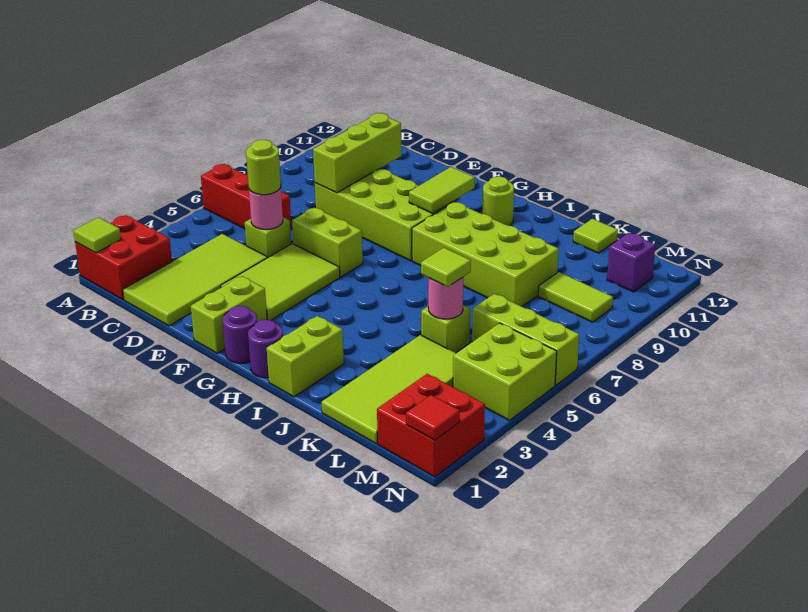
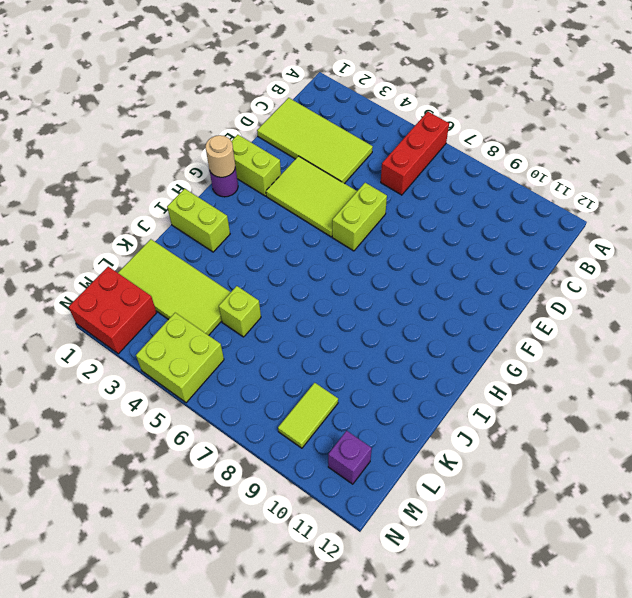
tan round brick G1 level 2 -> none
none -> red brick A1:B2 level 1
none -> lime brick D5 level 1
none -> lime brick D8:G9 level 1

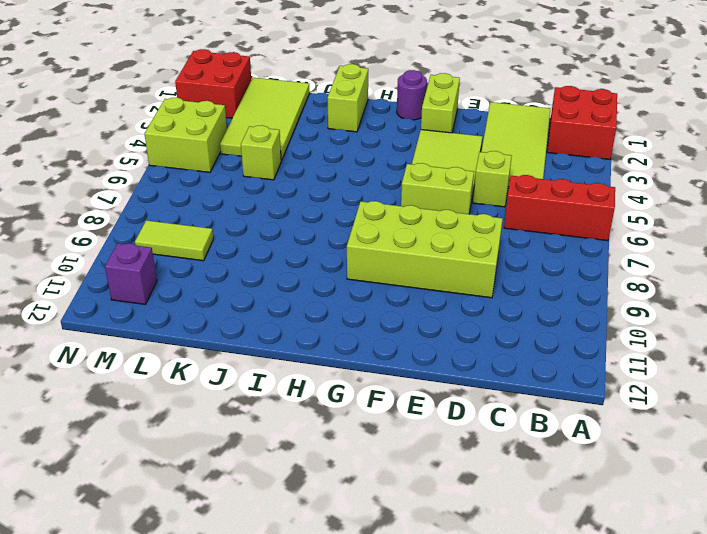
none -> purple round brick H1 level 1
none -> lime brick H8:K9 level 1
none -> lime round brick H11 level 1

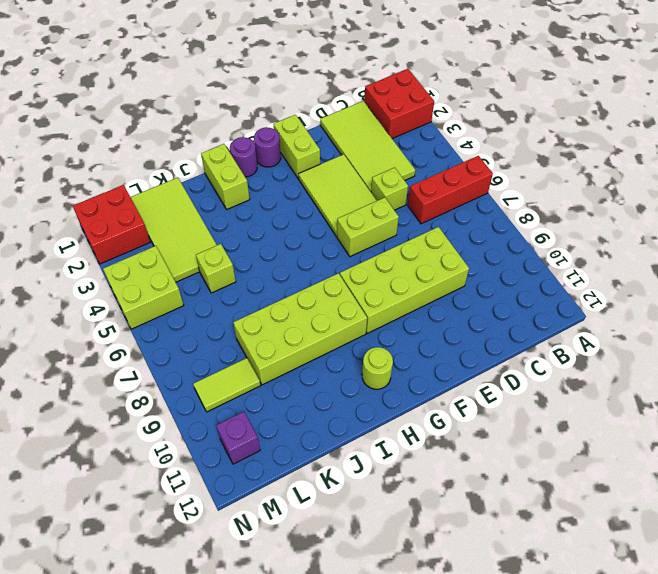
none -> lime tile K12 level 1
none -> lime brick L6:N6 level 1
none -> lime tile A1 level 2

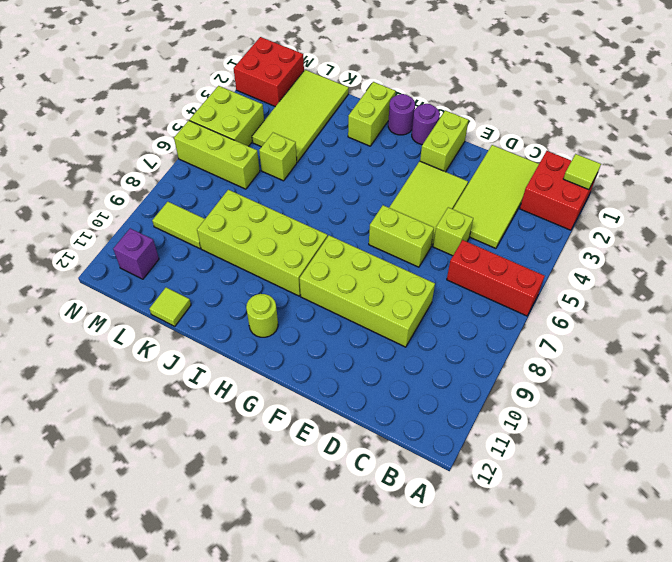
none -> pink round brick D5 level 2
none -> lime brick D8:D10 level 2
none -> lime tile G9:G10 level 2

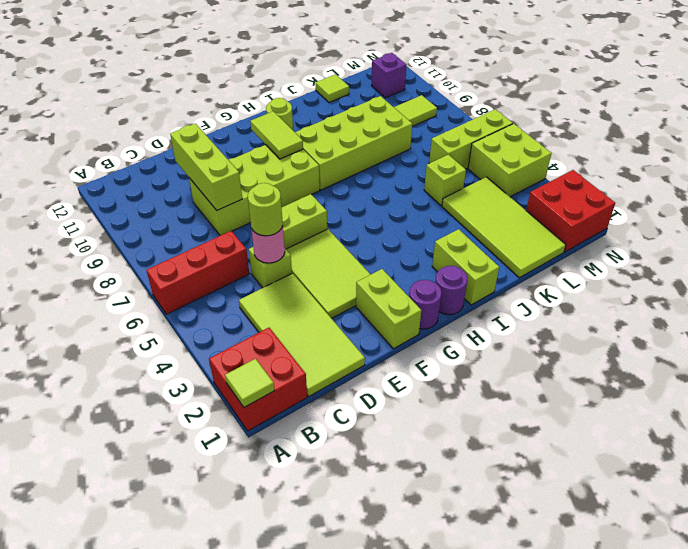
none -> pink round brick K5 level 2
none -> red tile N1 level 2
none -> lime tile K5 level 3

